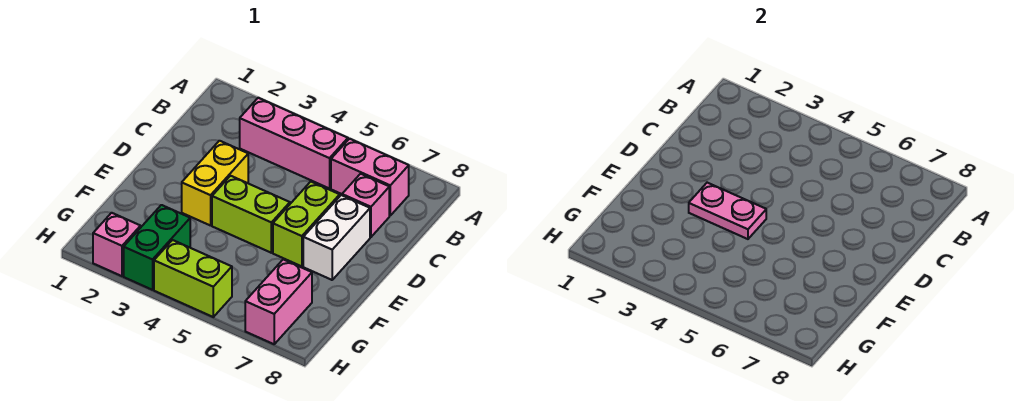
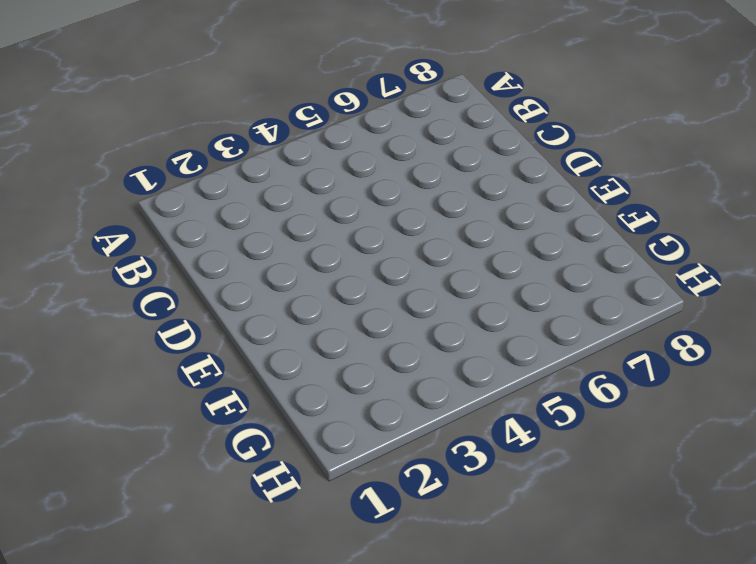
none -> pink brick B3:B5 level 1
none -> pink brick B6:B7 level 1
none -> pink brick C7 level 1

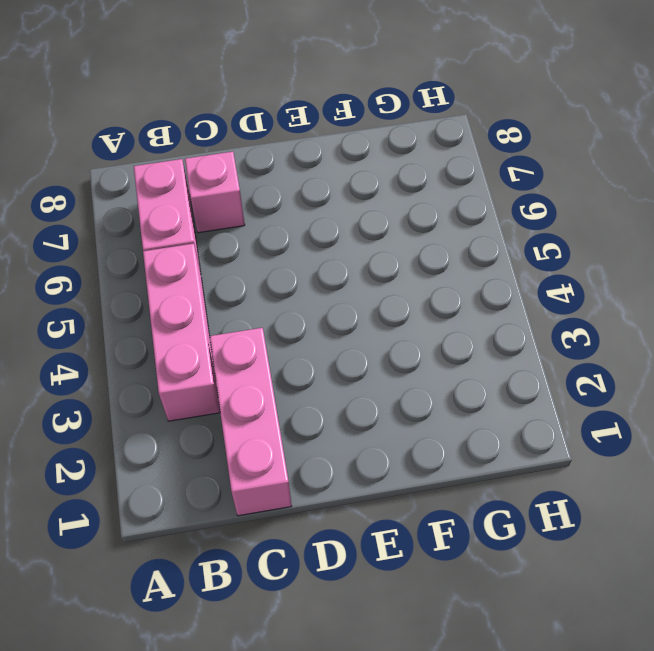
pink brick C1:C3 level 1 -> none
none -> yellow brick D3:E3 level 1
none -> lime brick D6:E6 level 1
none -> white brick D7:E7 level 1

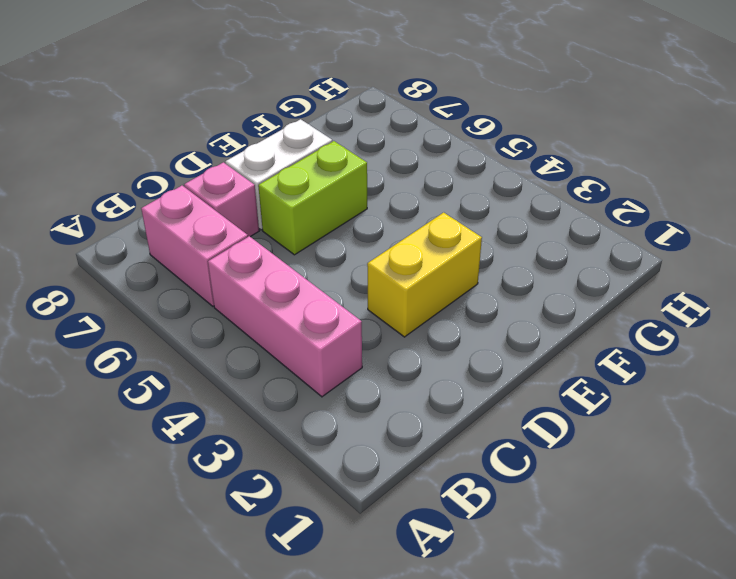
none -> lime brick E4:E5 level 1
none -> green brick G3:H3 level 1
none -> pink brick G7:H7 level 1

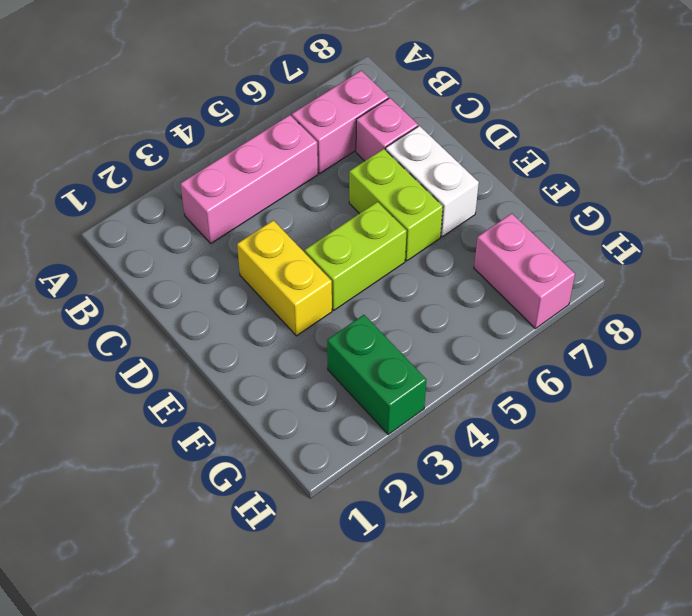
none -> pink brick H2 level 1
none -> lime brick H4:H5 level 1
none -> pink plate E3:E4 level 2

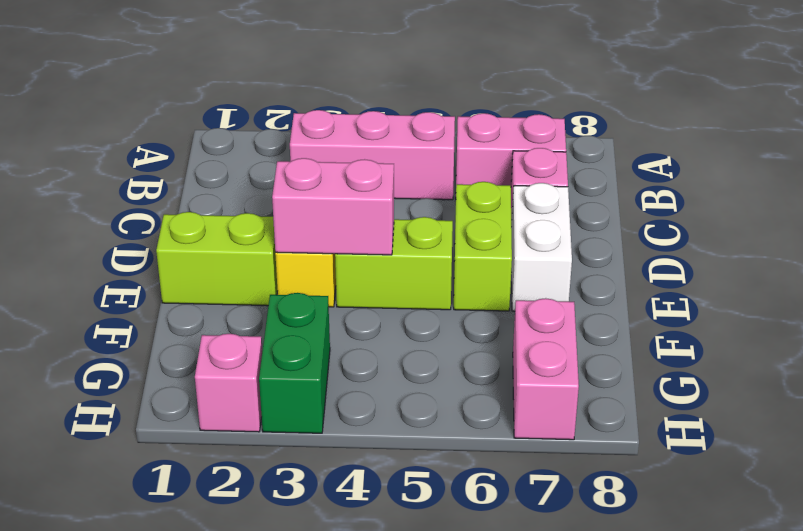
lime brick E1:E2 level 1 -> lime brick H4:H5 level 1
pink brick E3:E4 level 2 -> pink plate E3:E4 level 2

